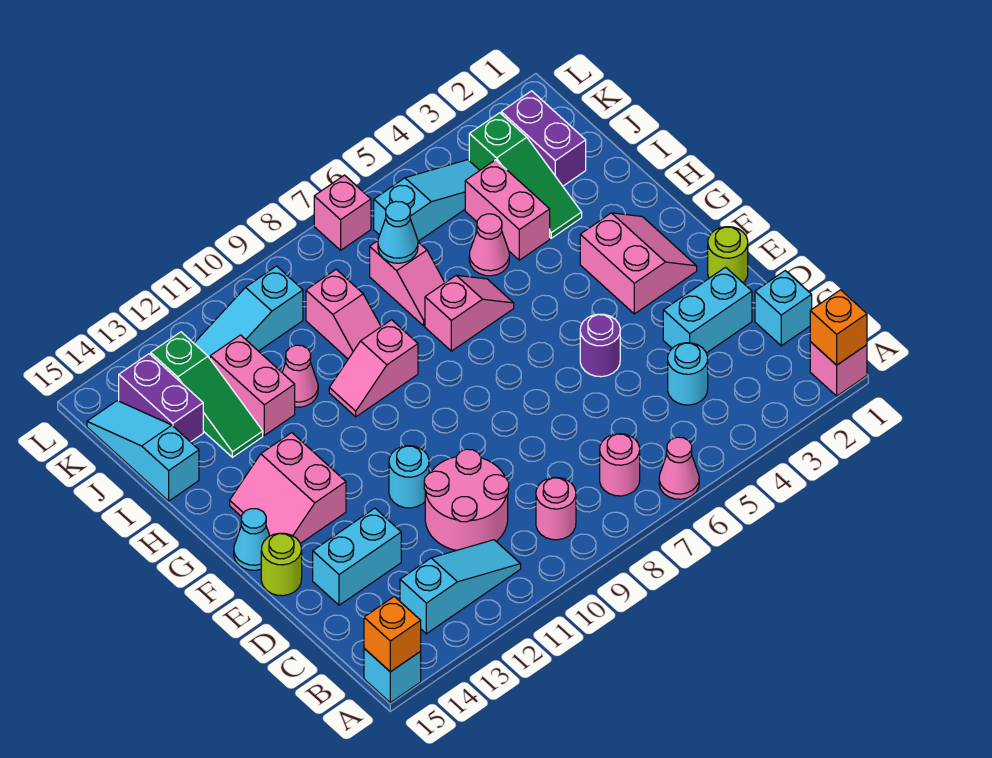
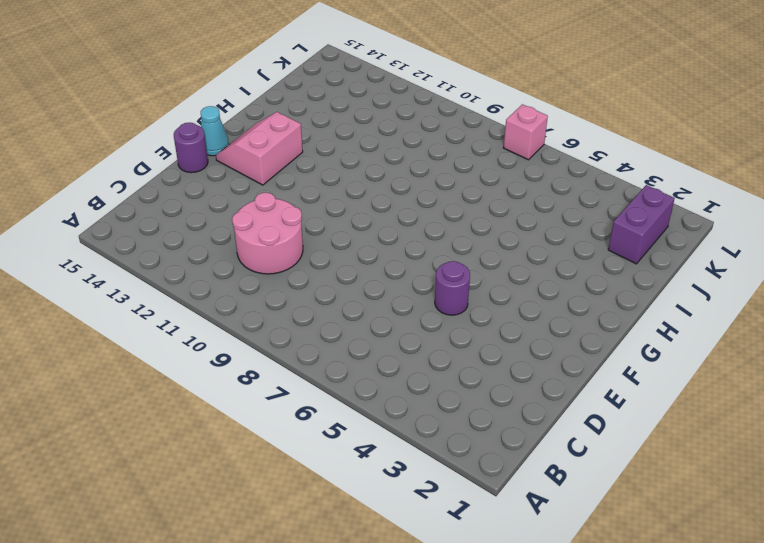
purple round brick E15 level 1 -> lime round brick E15 level 1
none -> pink brick A1 level 1
none -> pink cone A6 level 1
none -> cyan brick A15 level 1
none -> pink round brick B7 level 1

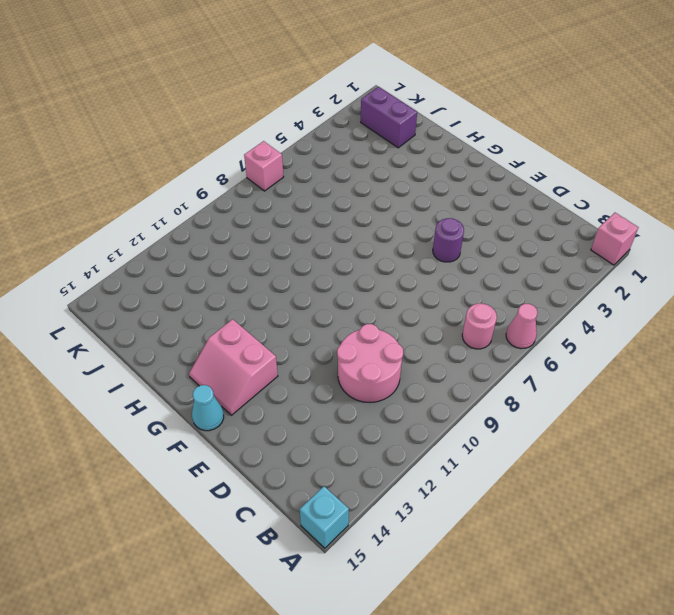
none -> pink round brick B9 level 1
none -> cyan slope B11:B13 level 1 top 13
none -> cyan brick C1 level 1
none -> cyan round brick C4 level 1

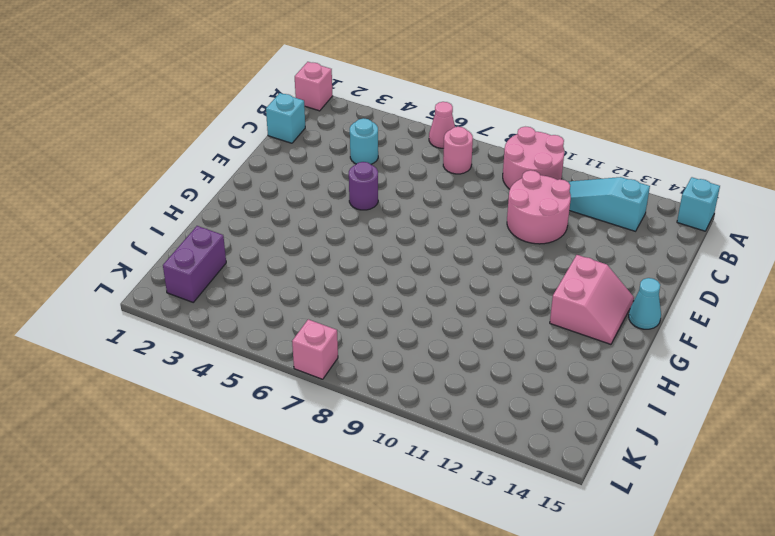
pink round brick A9:B10 level 1 -> pink round brick B9 level 1
none -> cyan brick D2:D3 level 1
none -> cyan brick D13:D14 level 1
none -> lime round brick E1 level 1
none -> cyan round brick E11 level 1

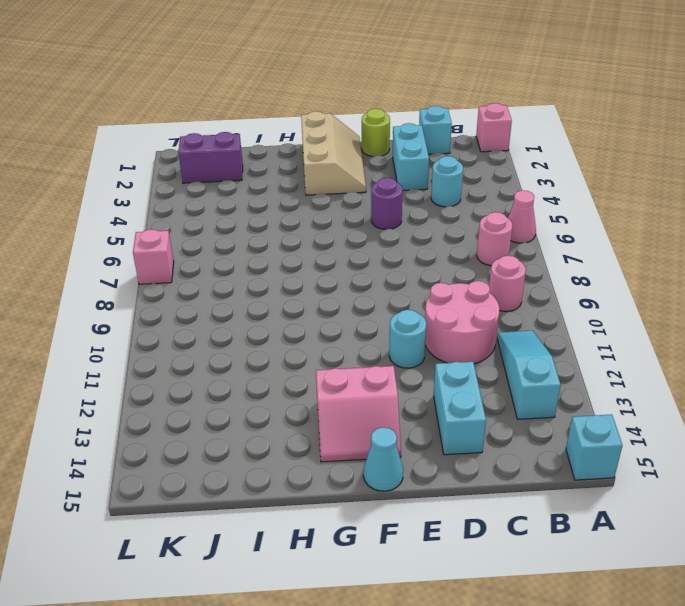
tan slope F1:G3 level 1 top G -> pink slope F2:G3 level 1 top 3
none -> lime round brick E15 level 1
none -> pink slope H6:H7 level 1 top 7
none -> pink slope H9:H10 level 1 top 9
none -> green slope I3:K3 level 1 top K

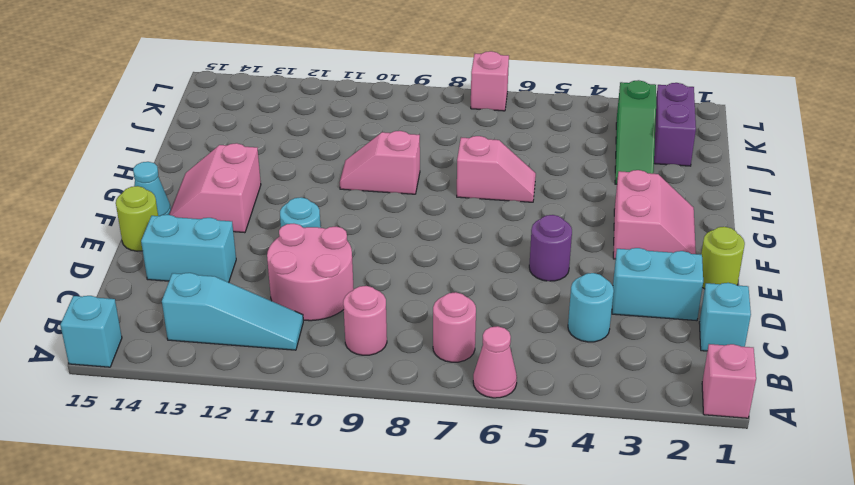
none -> pink brick I4:J4 level 1
none -> pink cone I5 level 1
none -> pink slope I7:J7 level 1 top J
none -> pink slope I9:J9 level 1 top J

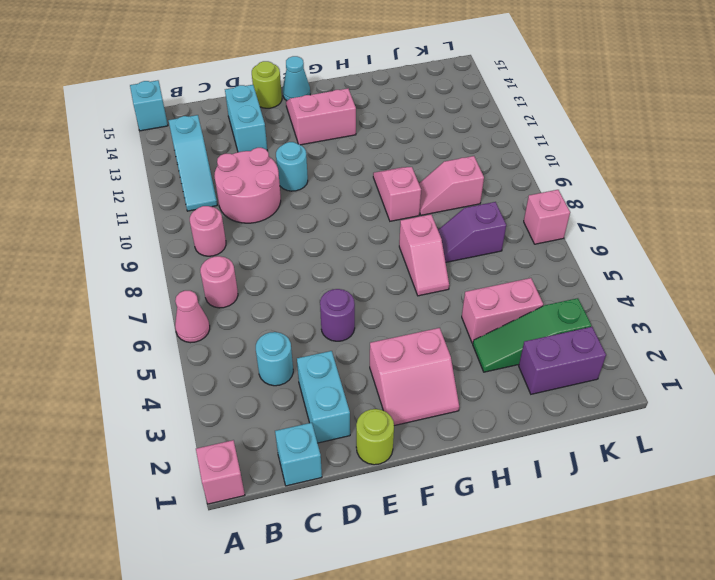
purple slope I7:J7 level 1 top J -> pink slope I7:J7 level 1 top J
none -> pink cone I5 level 1
none -> pink cone I11 level 1
none -> pink brick I12:J12 level 1
none -> green slope I13:K13 level 1 top K

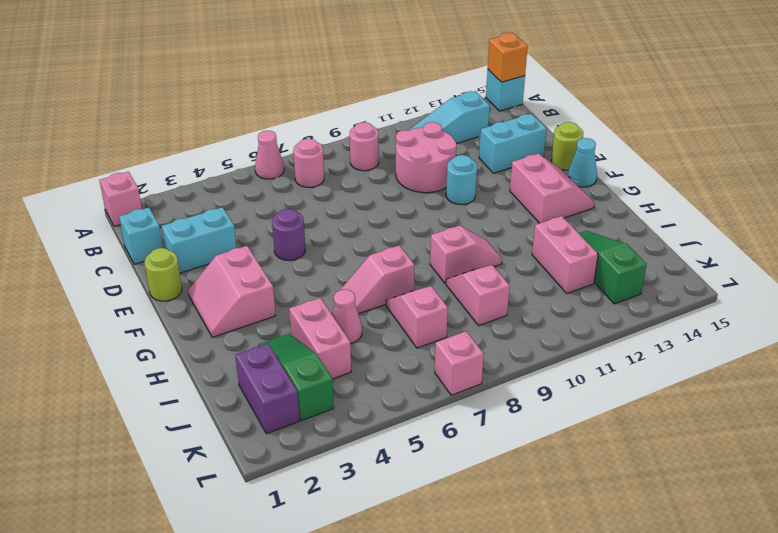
none -> cyan round brick C4 level 1
none -> pink cone I11 level 1
none -> cyan slope I15:K15 level 1 top I
none -> purple brick J14:K14 level 1

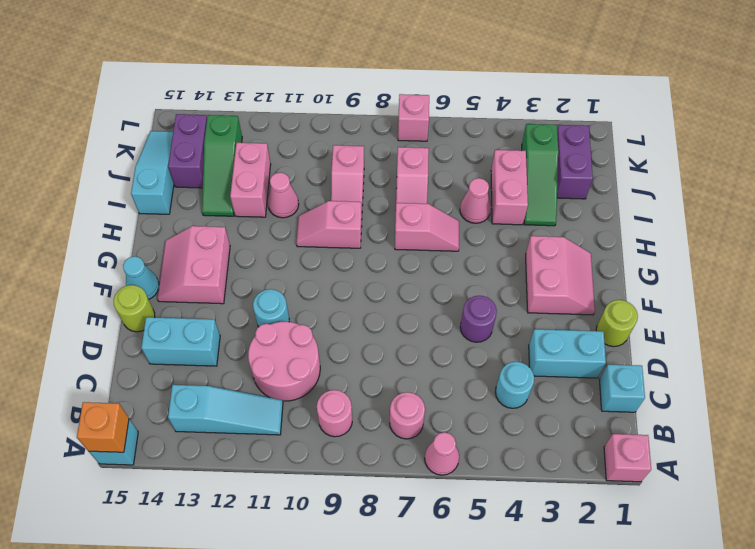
none -> cyan slope K4:K6 level 1 top 6
none -> cyan slope K10:K12 level 1 top 10
none -> orange brick A1 level 2
none -> cyan cone J7 level 2

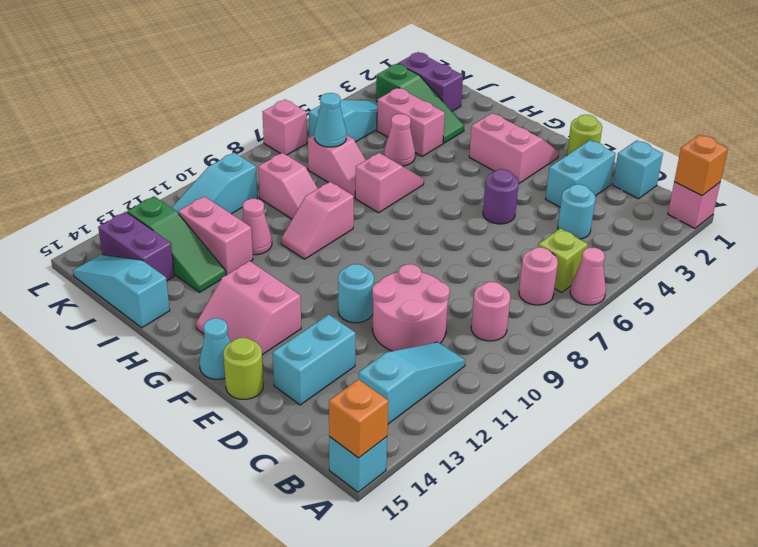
lime brick B6 level 1 -> none

